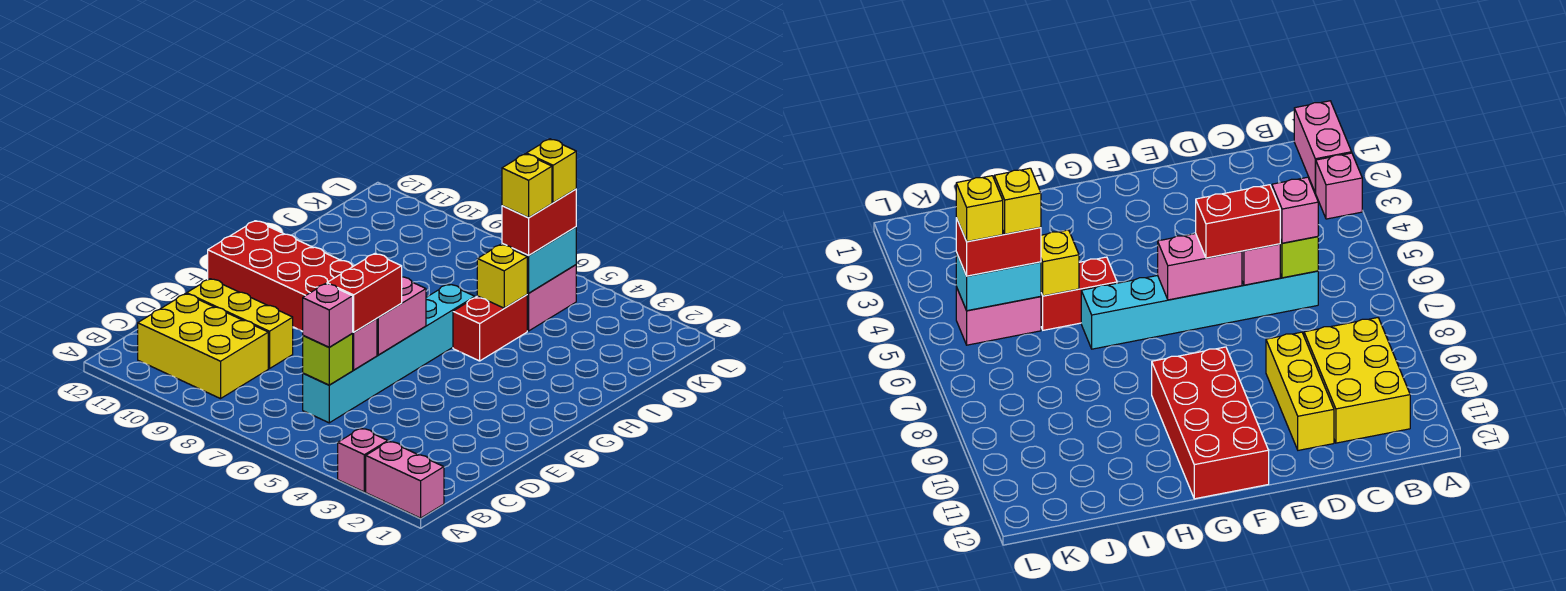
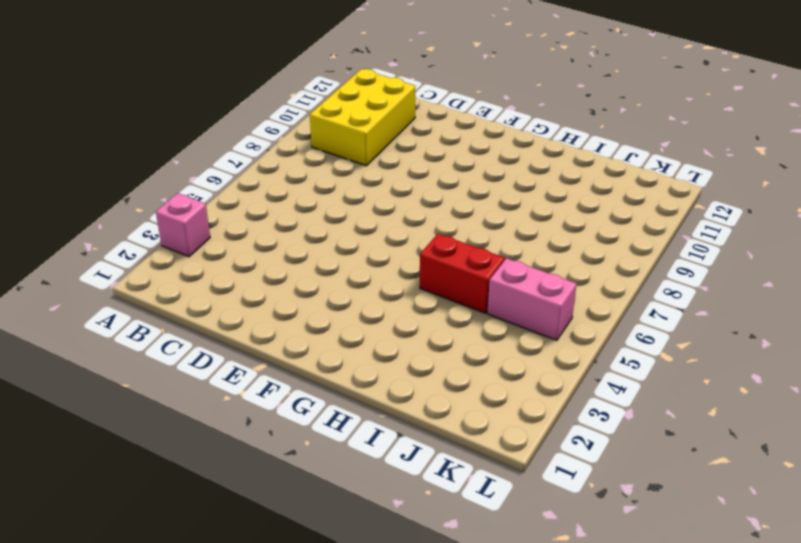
none -> pink brick A1:A2 level 1
none -> cyan brick C6:H6 level 1
none -> yellow brick D9:D11 level 1

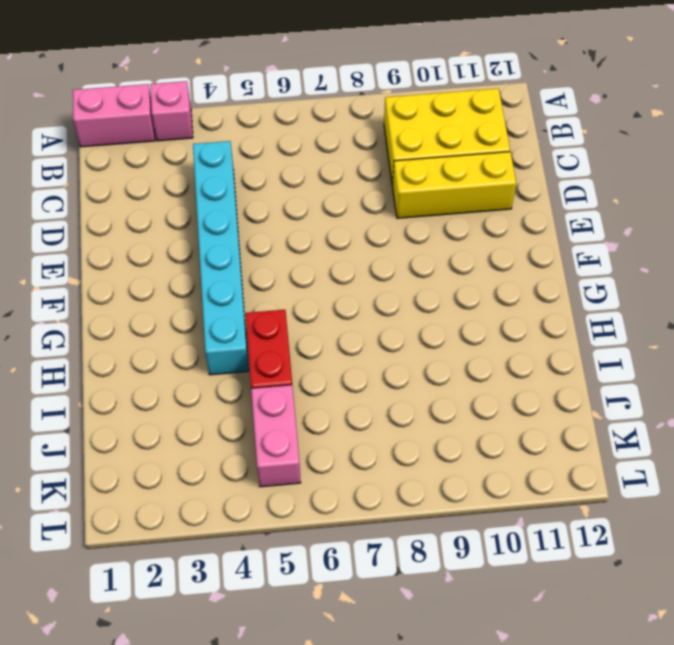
cyan brick C4:H4 level 1 -> cyan brick C6:H6 level 1
none -> red brick F9:G12 level 1
none -> lime brick C6 level 2
none -> pink brick D6 level 2

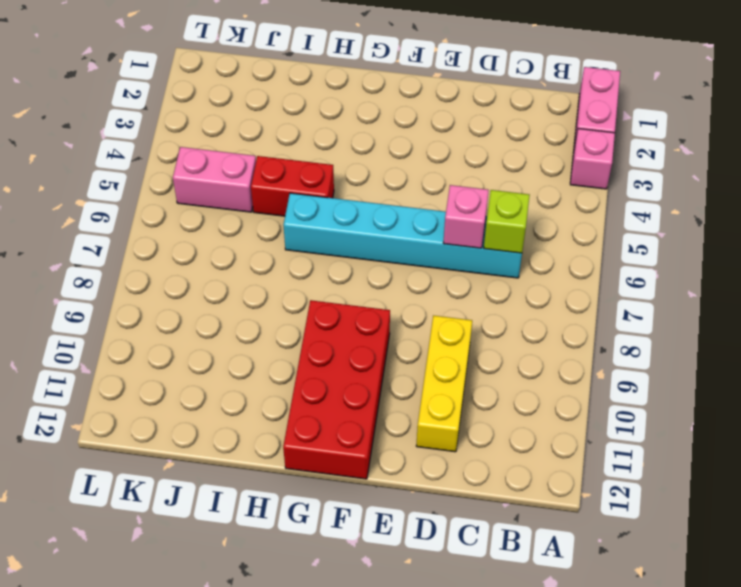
none -> yellow brick B9:C11 level 1
none -> pink brick E6:F6 level 2
none -> yellow brick I5 level 2

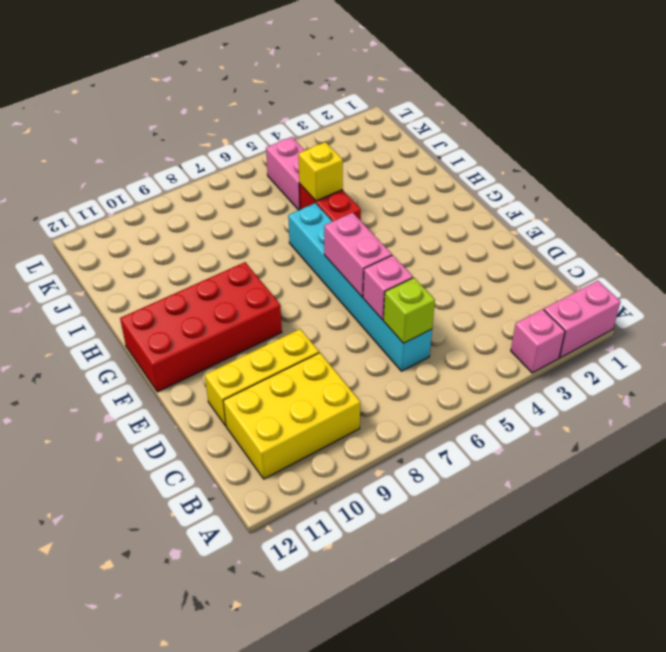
none -> cyan brick J5:K5 level 2
none -> pink brick C6 level 3
none -> red brick D6:E6 level 3

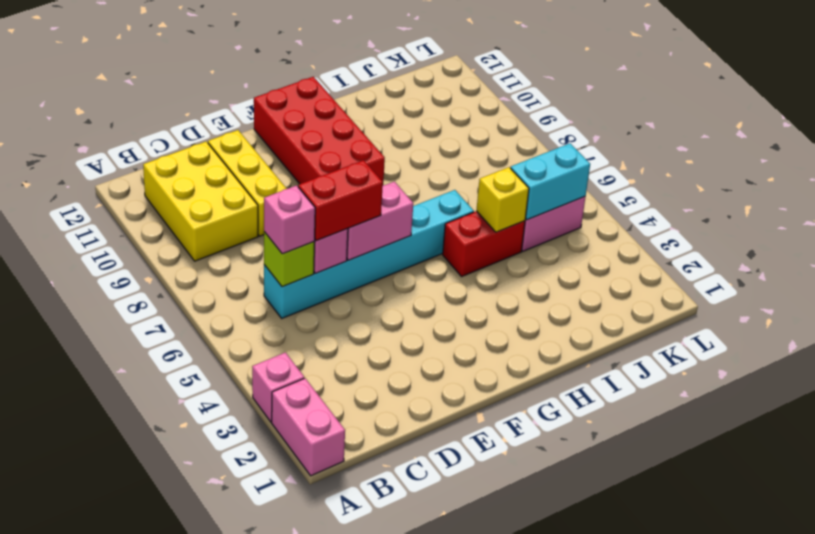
none -> red brick J5:K5 level 3
none -> yellow brick J5 level 4
none -> yellow brick K5 level 4

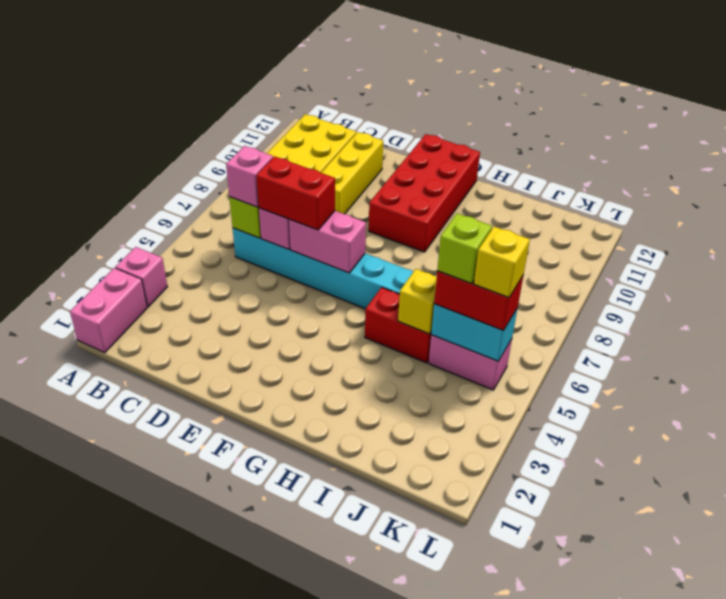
lime brick J5 level 4 -> yellow brick J5 level 4

